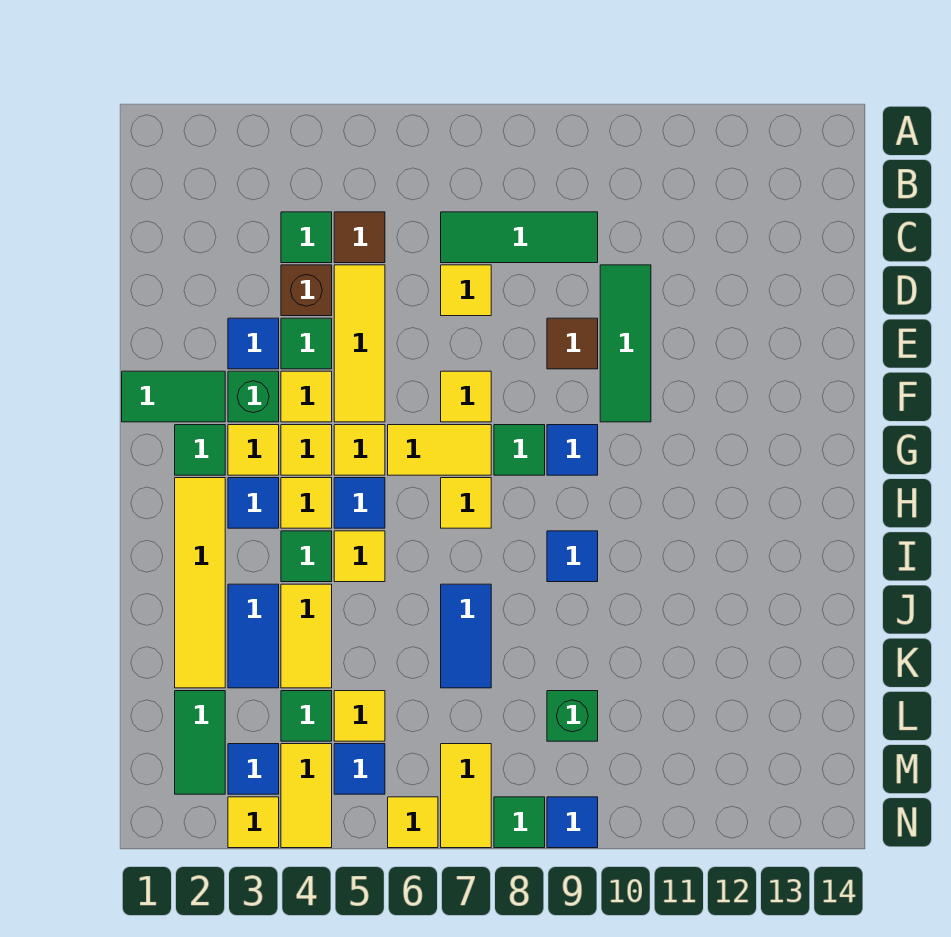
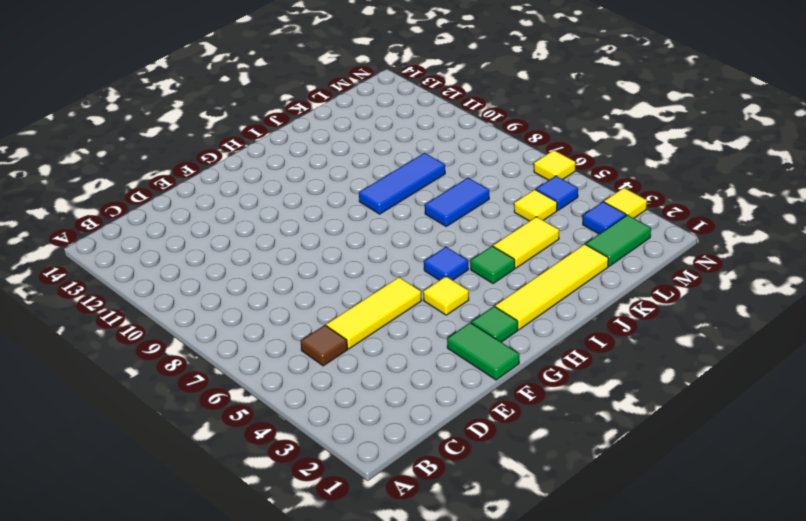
blue tile I9:K9 level 1 -> blue tile I9 level 1
none -> green tile C4 level 1
none -> green tile C7:C9 level 1
none -> brown brick D4 level 1
none -> yellow tile D7 level 1

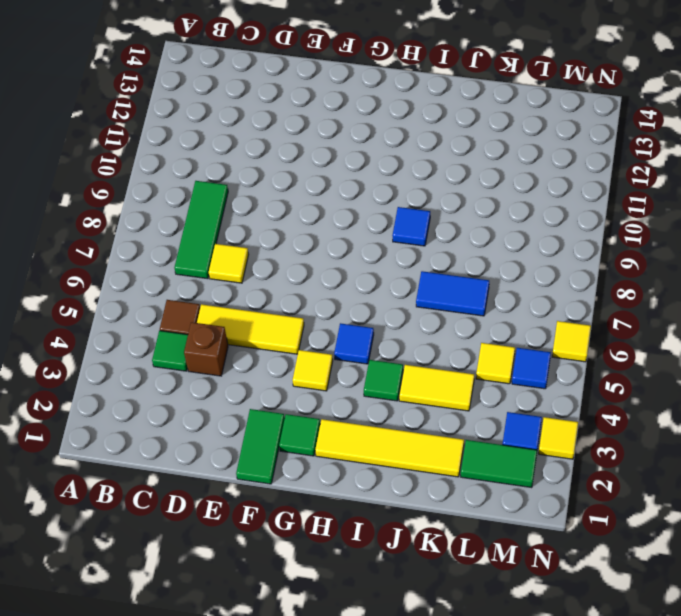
none -> green tile D10:F10 level 1
none -> blue tile E3 level 1
none -> green tile E4 level 1
none -> brown tile E9 level 1

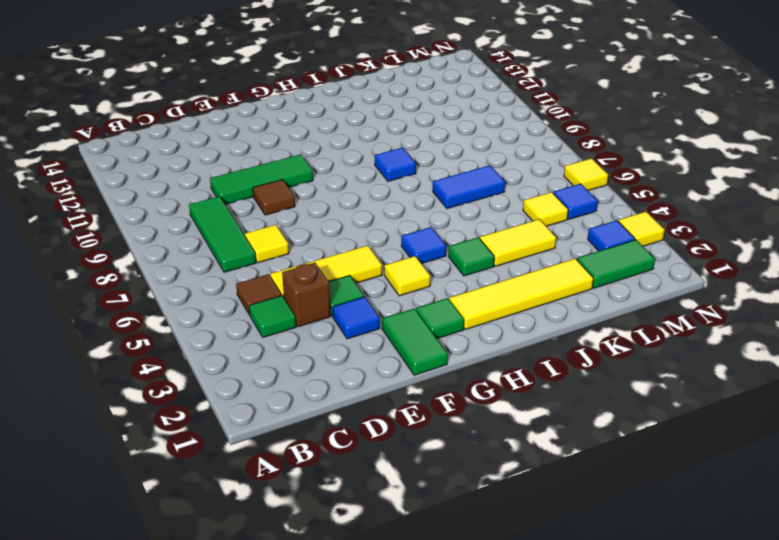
none -> green brick F3 level 1
none -> yellow tile F4 level 1
none -> yellow tile F7 level 1
none -> yellow tile G3 level 1

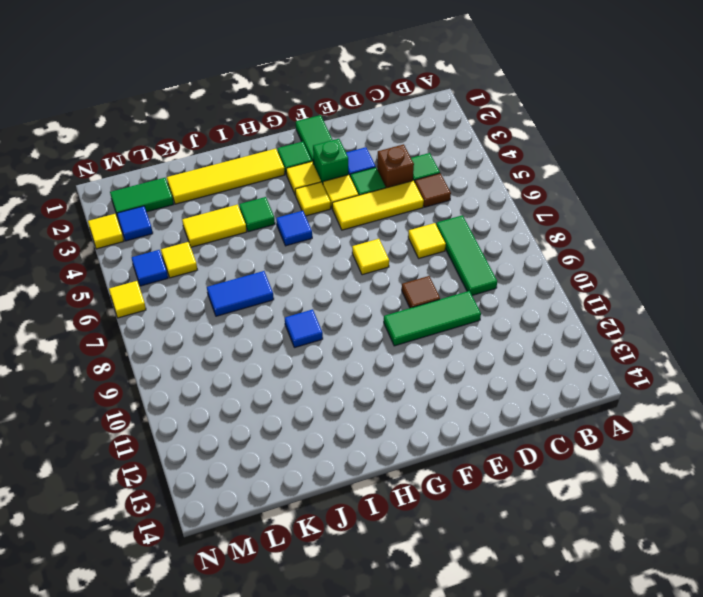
none -> yellow tile G5 level 1
none -> yellow tile G6:G7 level 1
none -> green tile G8 level 1
none -> blue tile G9 level 1

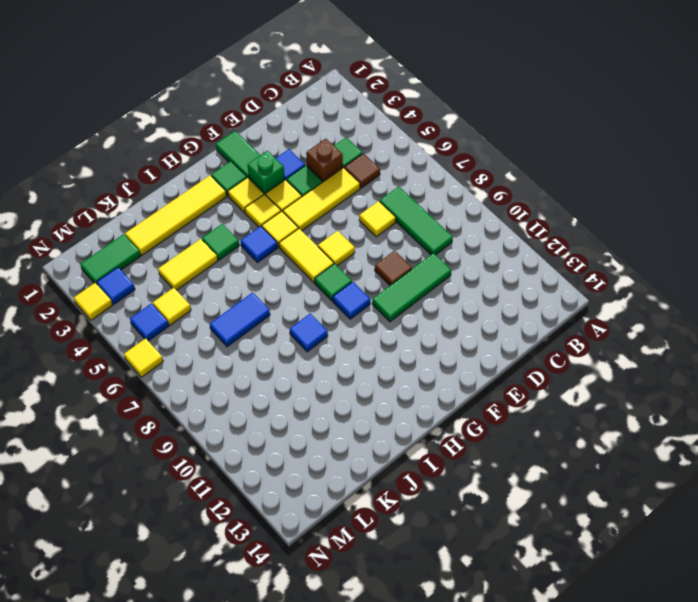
none -> blue tile H3 level 1
none -> yellow tile H4 level 1
none -> yellow tile H7 level 1
none -> yellow tile I5 level 1

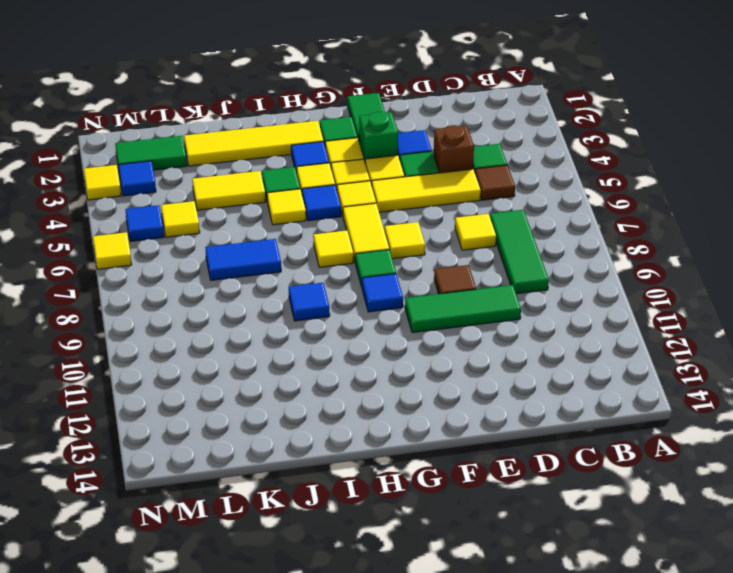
none -> blue tile J3:K3 level 1
none -> green tile L4 level 1
none -> green brick L9 level 1
none -> yellow tile M4:N4 level 1

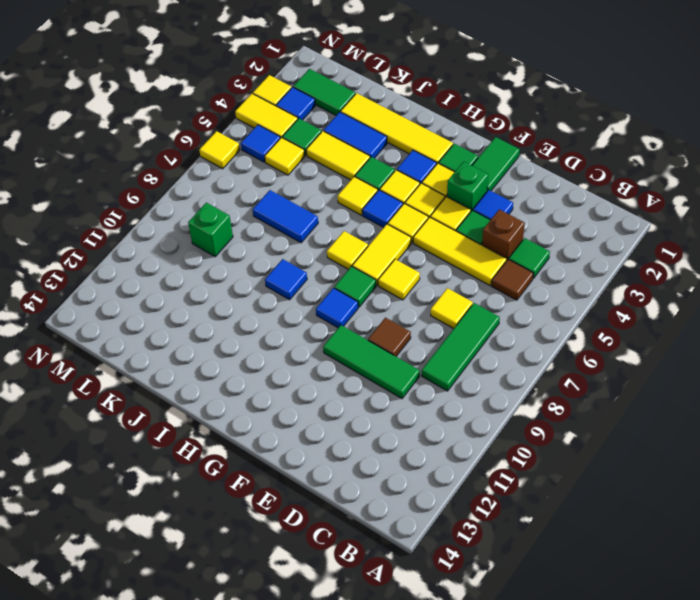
none -> yellow tile M7:N7 level 1
none -> green tile N8 level 1
none -> blue tile N9 level 1

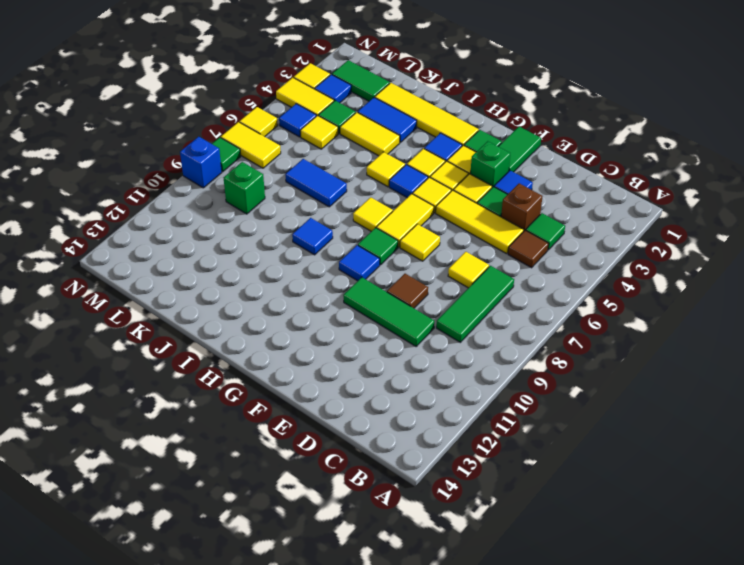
blue brick N9 level 1 -> blue tile N9 level 1
none -> green tile I4 level 1

